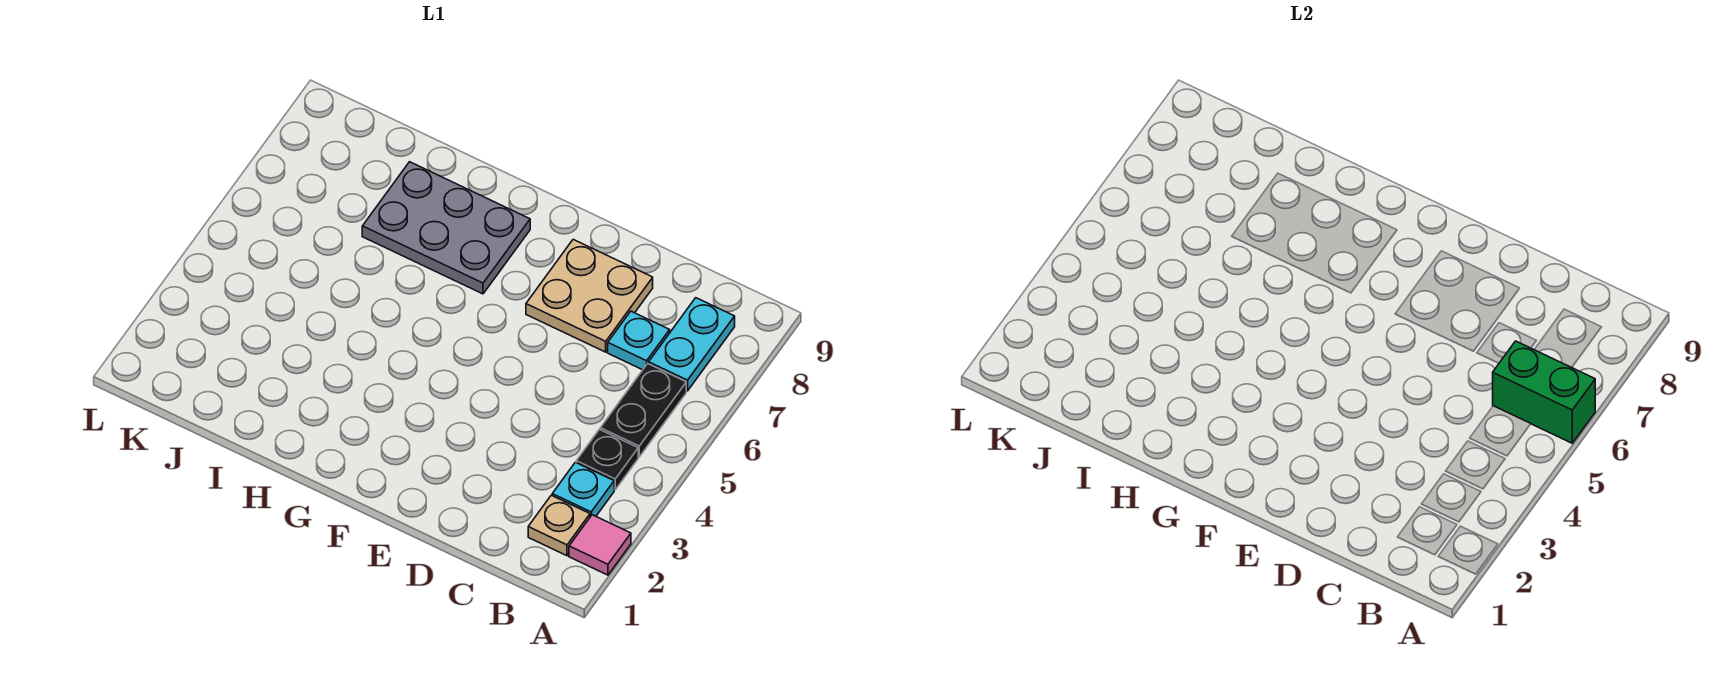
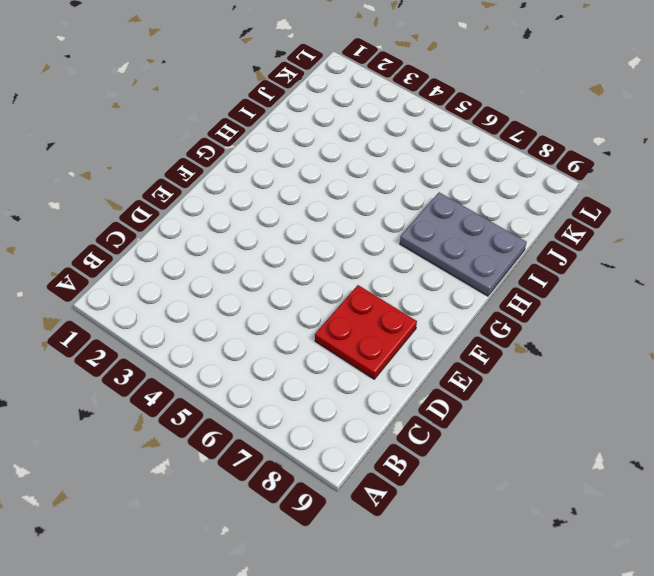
red plate D7:E8 level 1 -> tan plate D7:E8 level 1
grey plate H7:I9 level 1 -> grey plate G7:I8 level 1
none -> pink tile A2 level 1
none -> tan plate B2 level 1

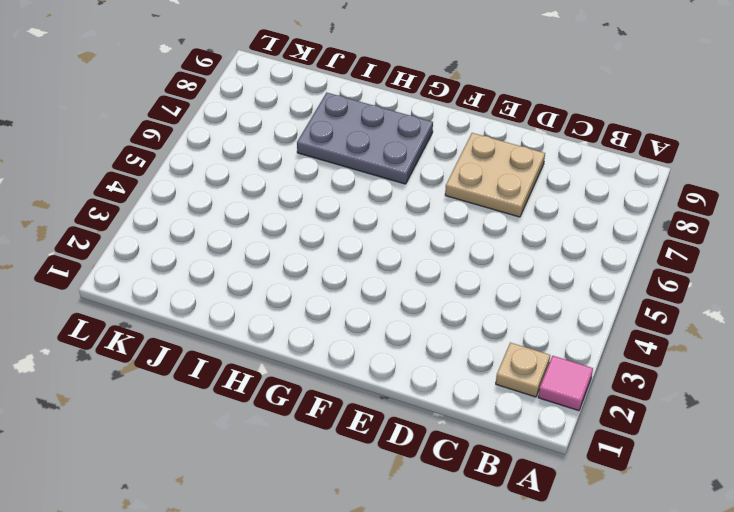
none -> cyan plate B3 level 1
none -> black plate B4 level 1

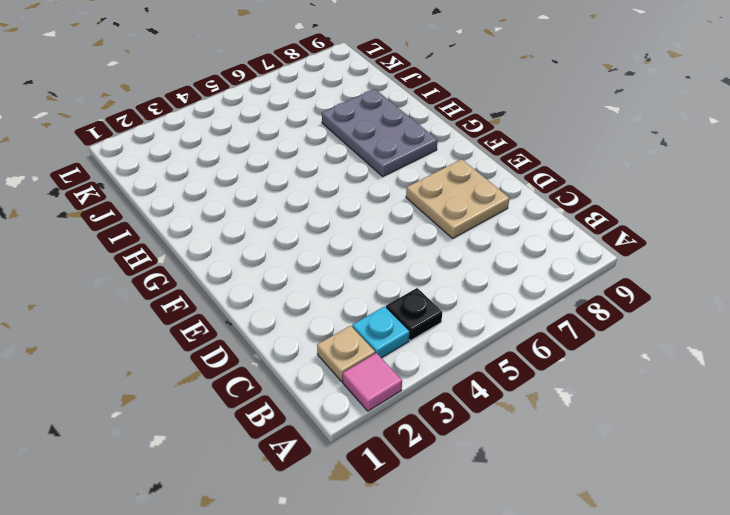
none -> black plate B5:B6 level 1
none -> cyan plate B7:B8 level 1

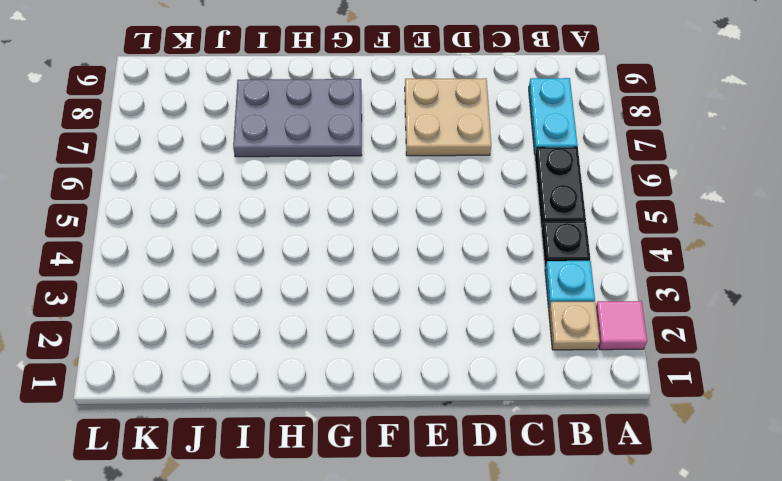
none -> cyan plate C7 level 1
none -> green brick A6:B6 level 2

